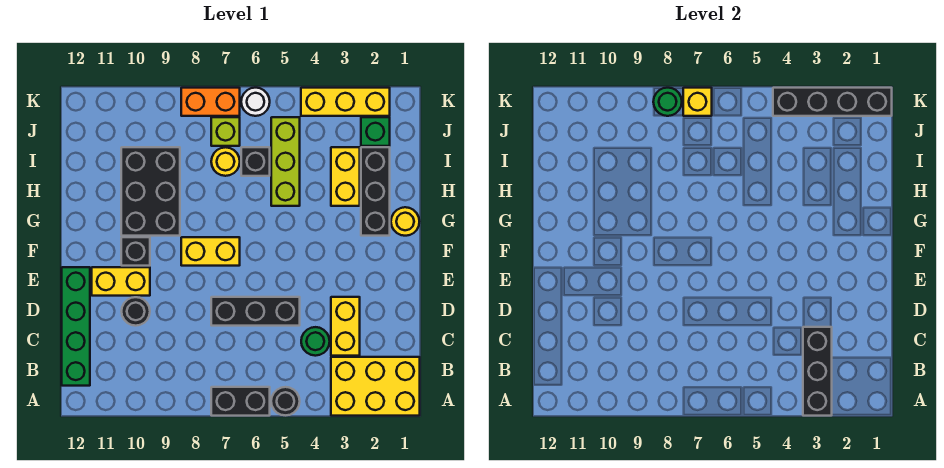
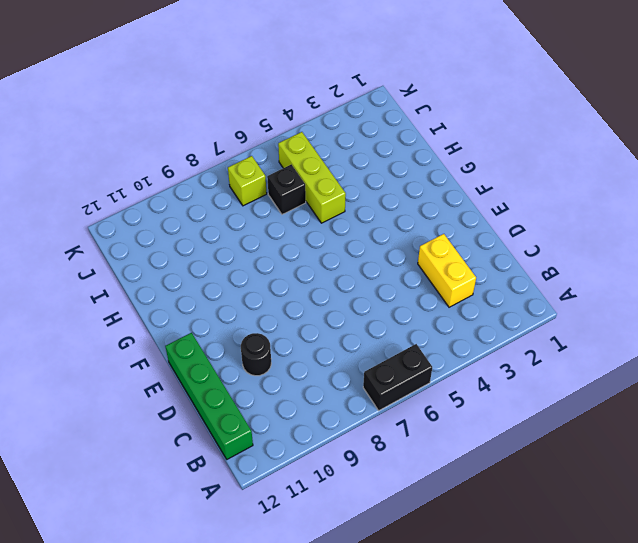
none -> yellow brick A1:B3 level 1
none -> black round brick A5 level 1
none -> green round brick C4 level 1

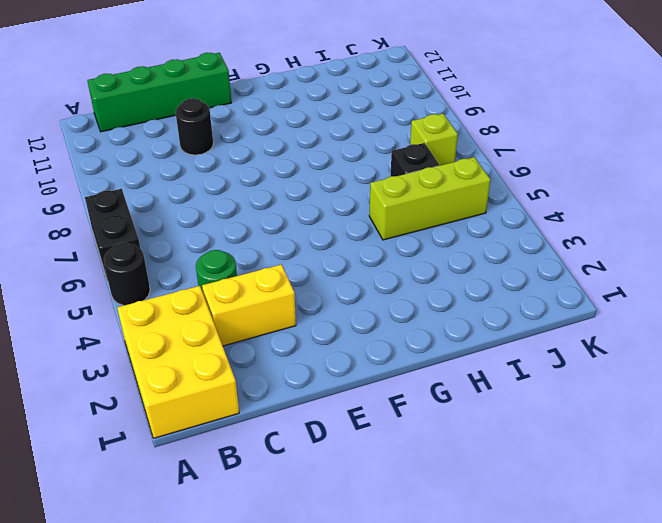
none -> black brick D5:D7 level 1
none -> yellow brick E10:E11 level 1
none -> yellow brick F7:F8 level 1

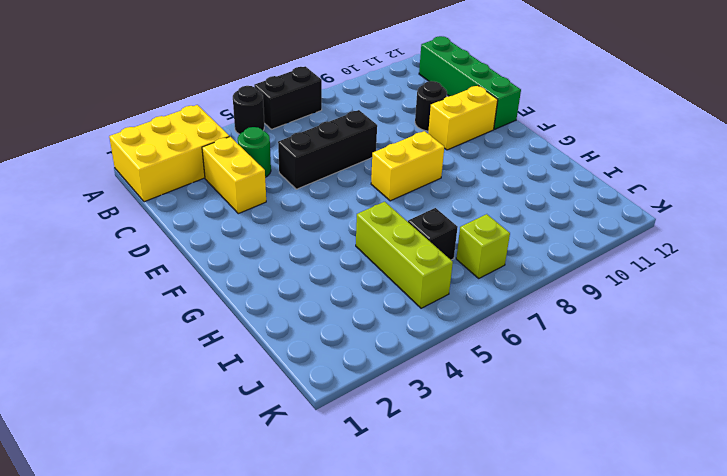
none -> black brick F10 level 1
none -> yellow round brick G1 level 1
none -> black brick G2:I2 level 1

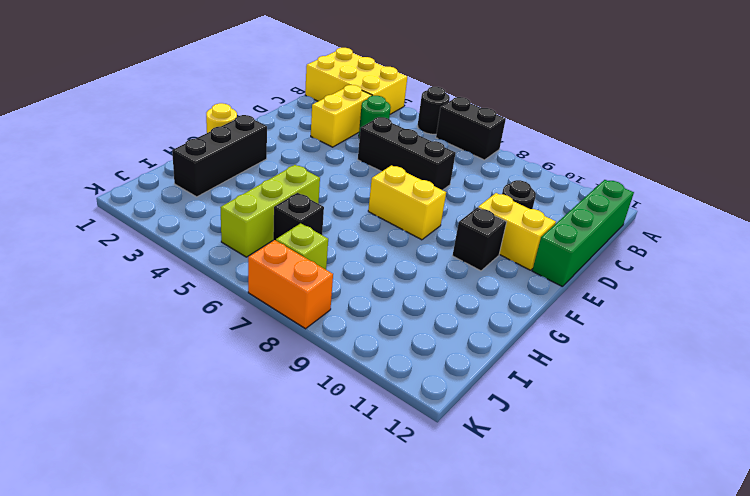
none -> black brick G9:I10 level 1
none -> yellow brick H3:I3 level 1
none -> yellow round brick I7 level 1

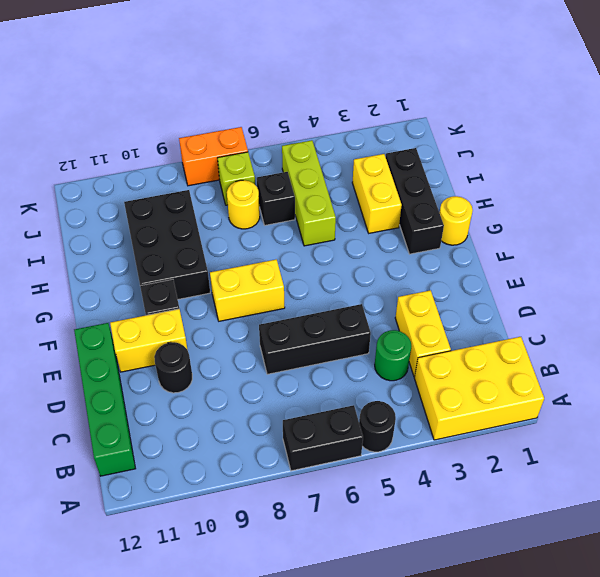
none -> green brick J2 level 1
none -> yellow brick K2:K4 level 1
none -> white round brick K6 level 1

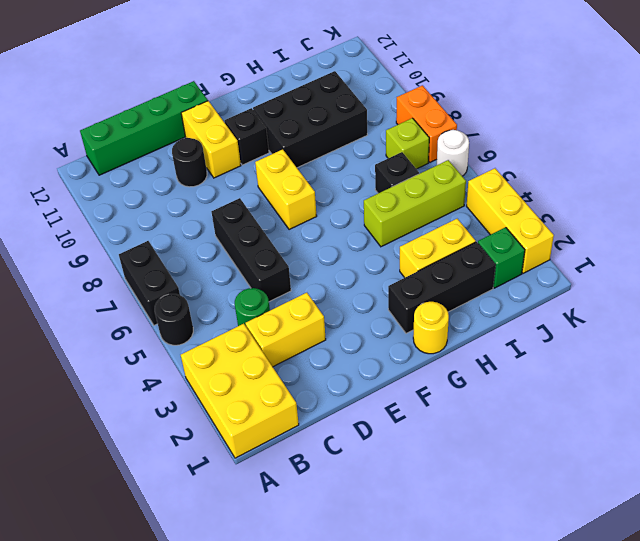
none -> yellow round brick I7 level 1
none -> black brick A3:C3 level 2
none -> black brick K1:K4 level 2

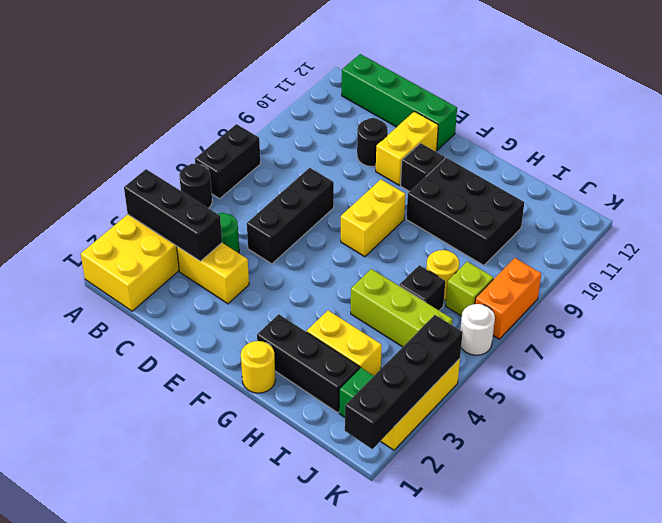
none -> yellow brick K7 level 2
none -> green round brick K8 level 2

